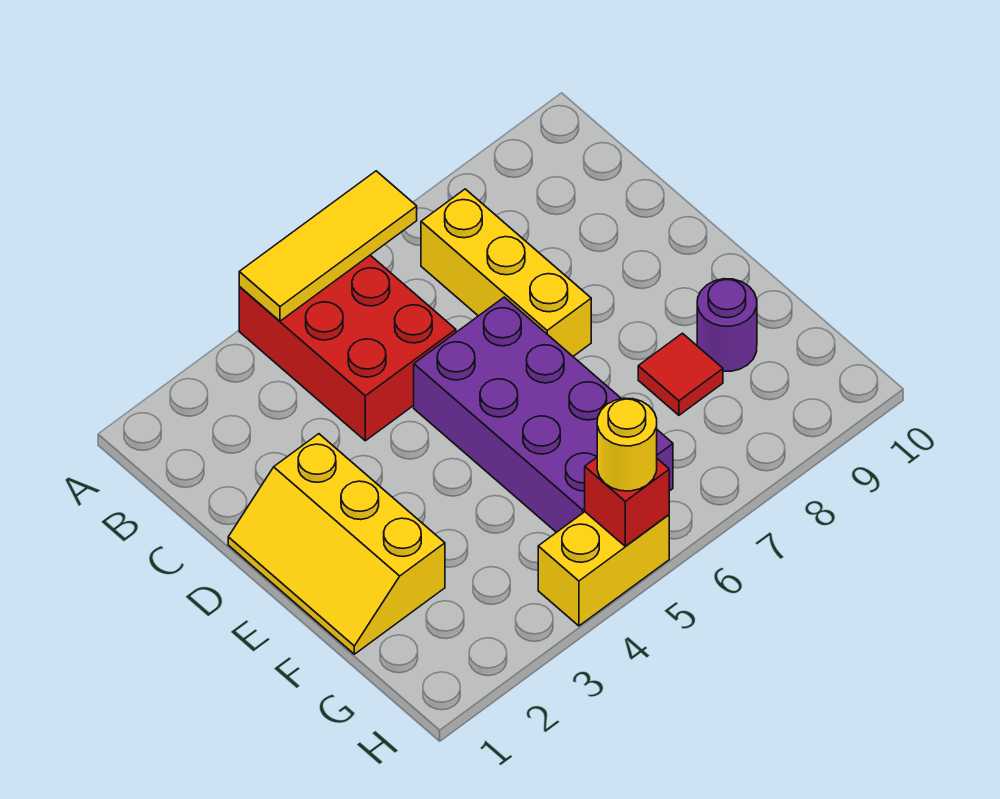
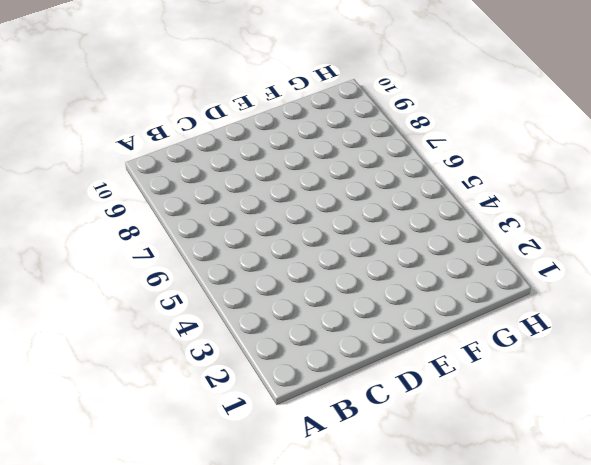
none -> red brick A4:C5 level 1
none -> yellow brick B7:D7 level 1

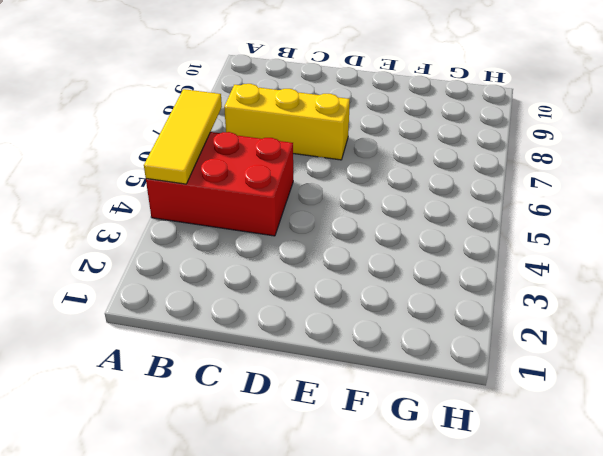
none -> yellow slope D1:F2 level 1 top 2
none -> purple brick D5:G6 level 1

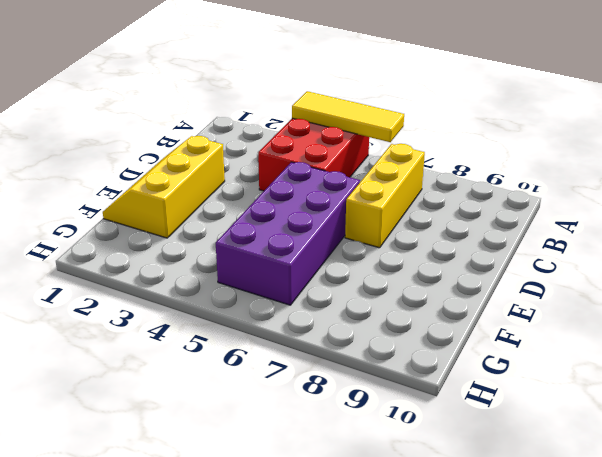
none -> red tile F8 level 1
none -> purple round brick F9 level 1

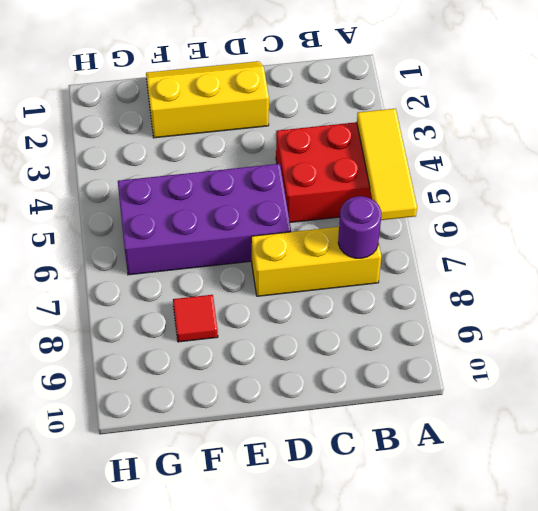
purple round brick B7 level 2 -> purple round brick F9 level 1
none -> yellow brick H4:H5 level 1
none -> red brick H5 level 2

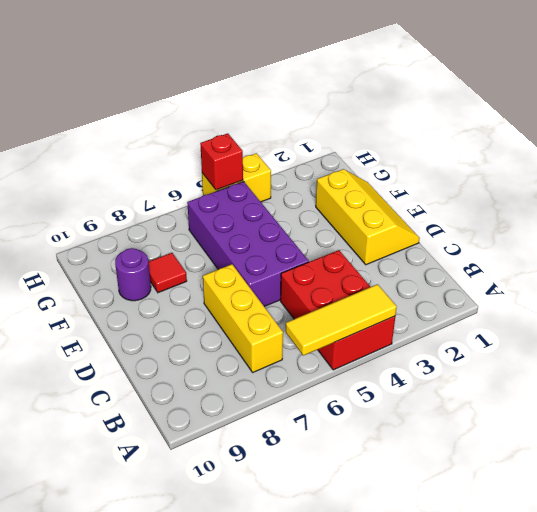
none -> yellow round brick H5 level 3

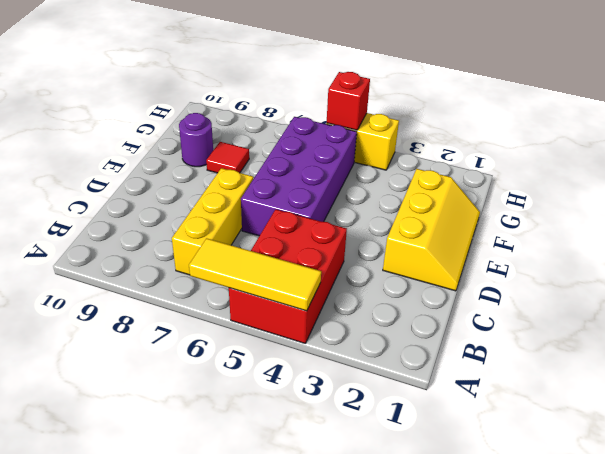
none -> yellow round brick H5 level 3

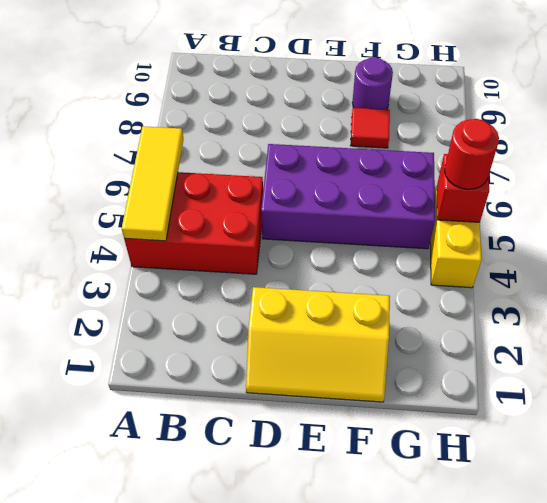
red round brick H5 level 3 -> yellow round brick H5 level 3
none -> yellow brick B7:D7 level 1

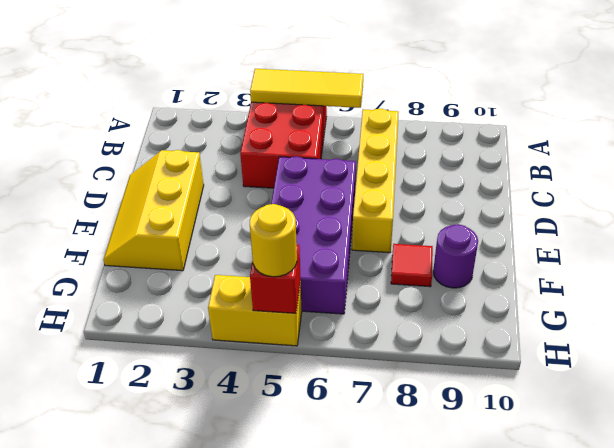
yellow brick B7:E7 level 1 -> yellow brick B7:D7 level 1

